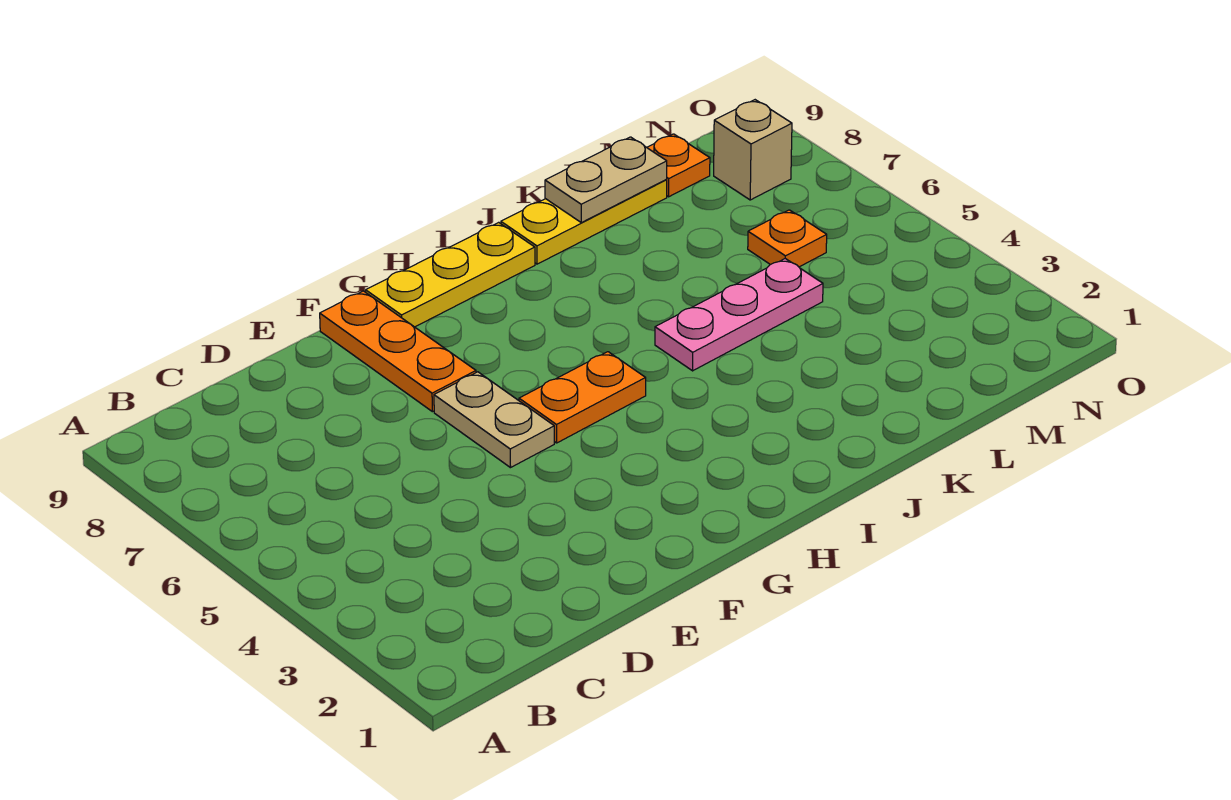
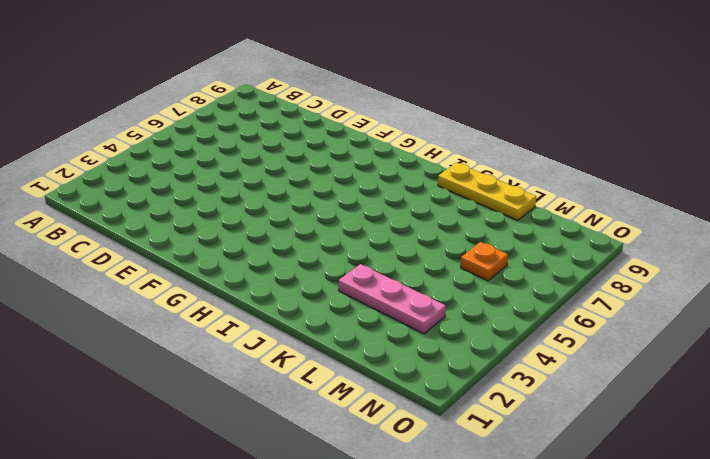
pink plate K3:M3 level 1 -> pink plate J5:L5 level 1
none -> tan plate F5:F6 level 1
none -> orange plate F7:F9 level 1

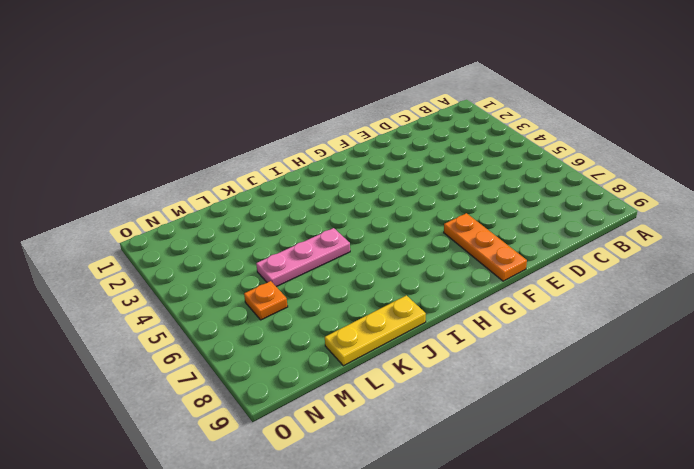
none -> tan plate F5:F6 level 1
none -> orange plate G5:H5 level 1

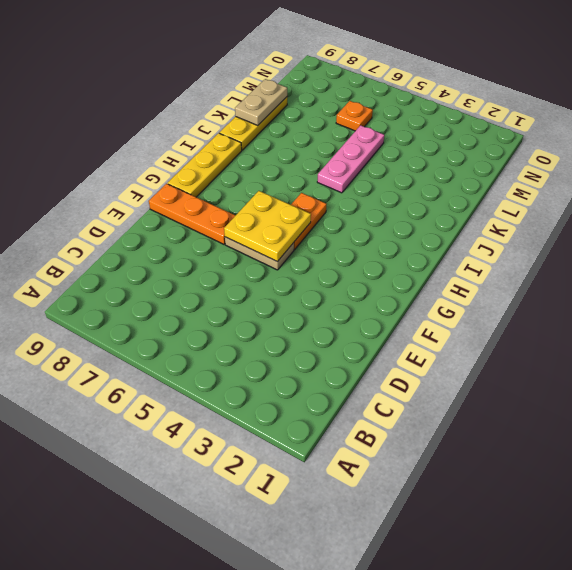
yellow plate F5:G6 level 2 -> none
none -> orange plate M9 level 1
none -> tan brick N8 level 1

